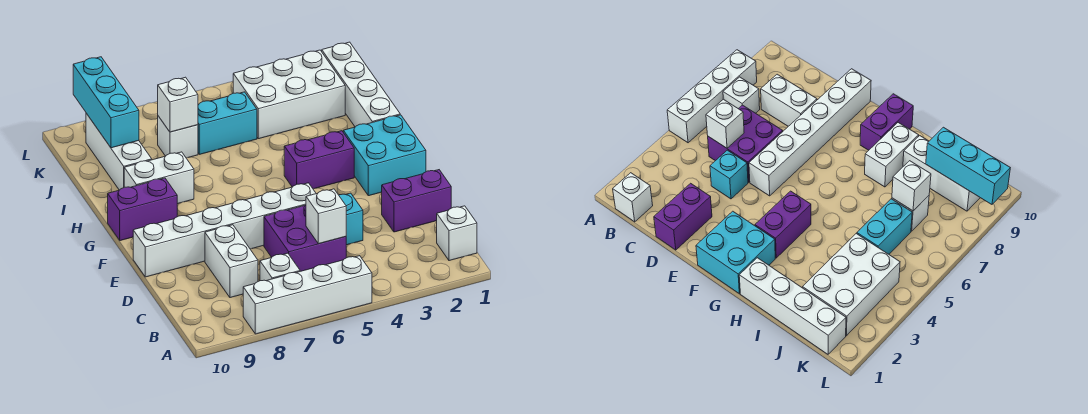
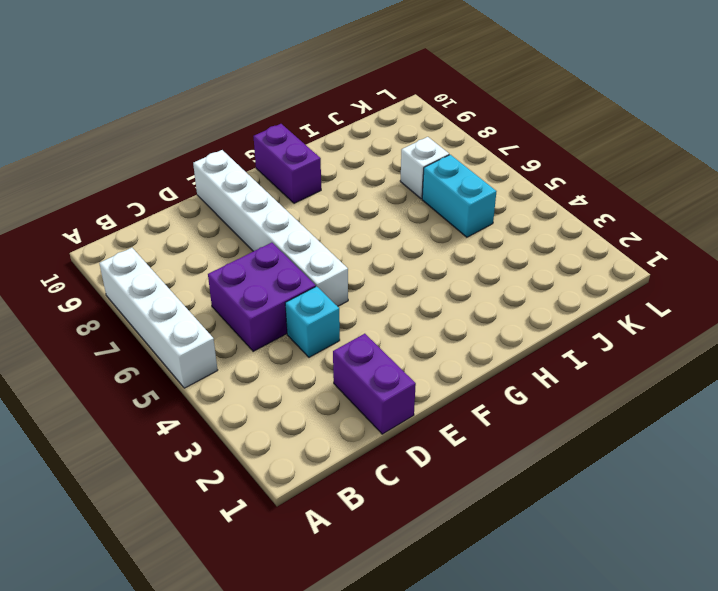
none -> white brick B1 level 1
none -> white brick B7 level 1
none -> white brick C8:D8 level 1

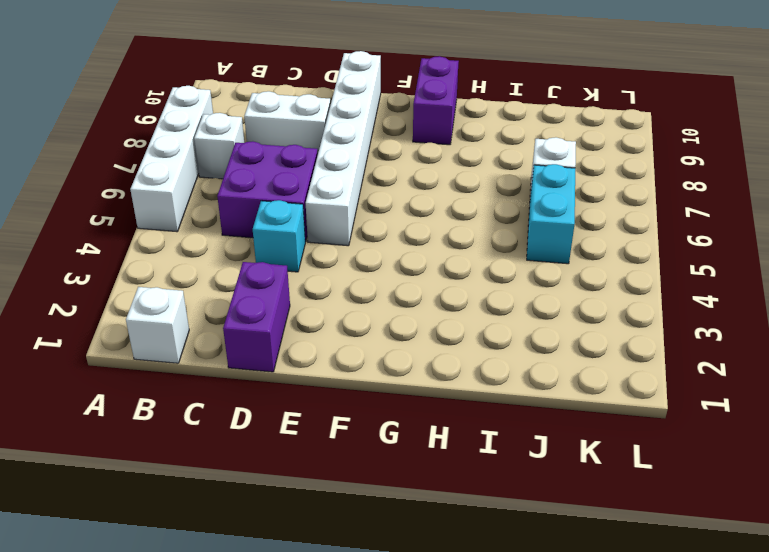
none -> cyan brick F1:G2 level 1
none -> purple brick G3:G4 level 1
none -> white brick H1:K1 level 1

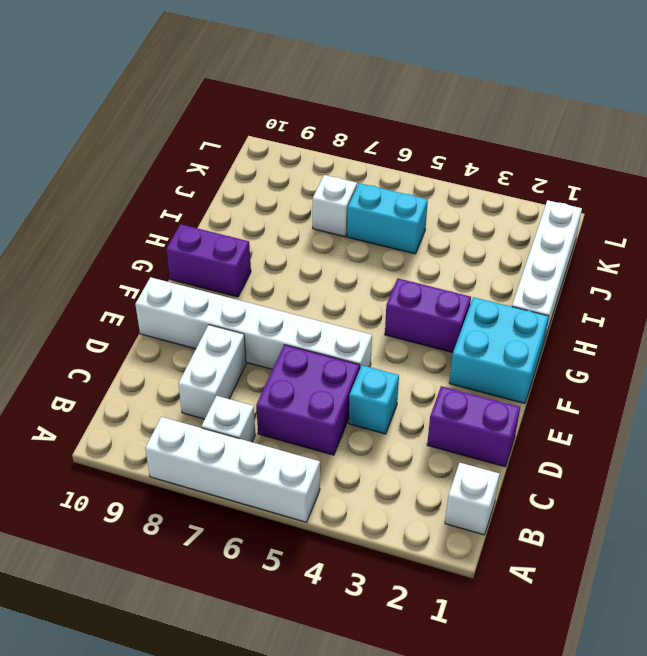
none -> white brick H8:H9 level 1
none -> white brick I9:K9 level 1
none -> white brick J2:K4 level 1

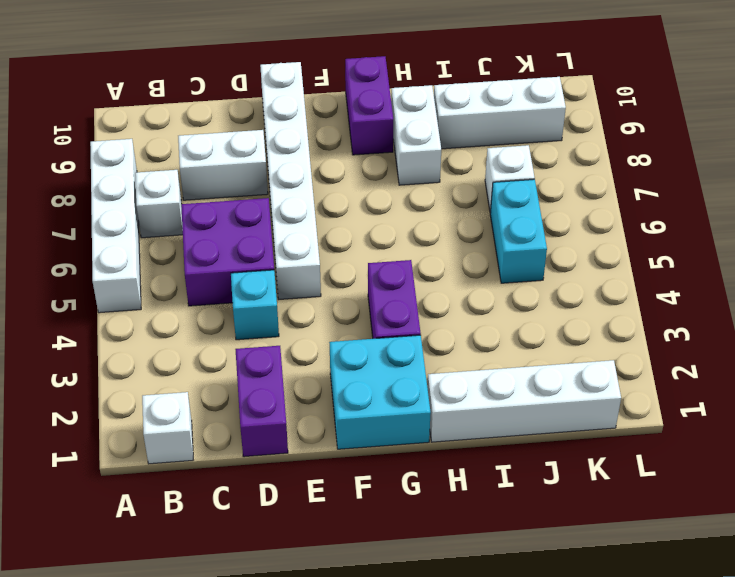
none -> white brick J2:K4 level 1
none -> white brick C5 level 2
none -> white brick J7 level 2

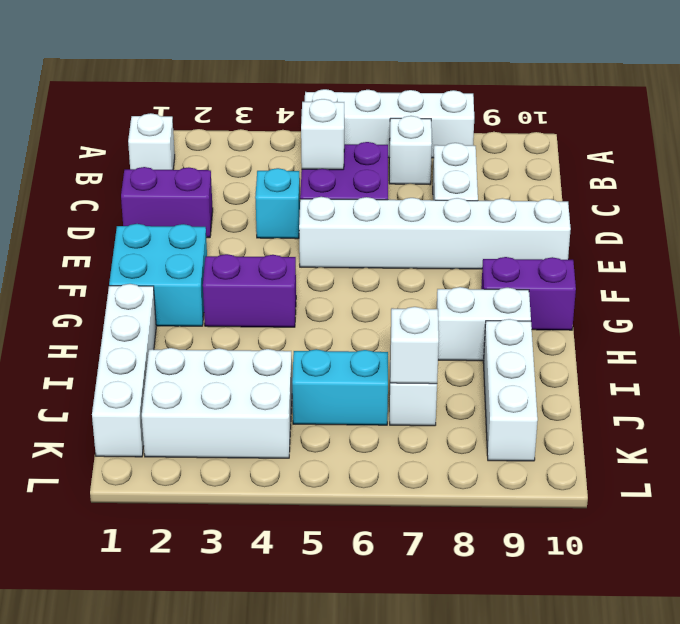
none -> cyan brick J9:L9 level 2

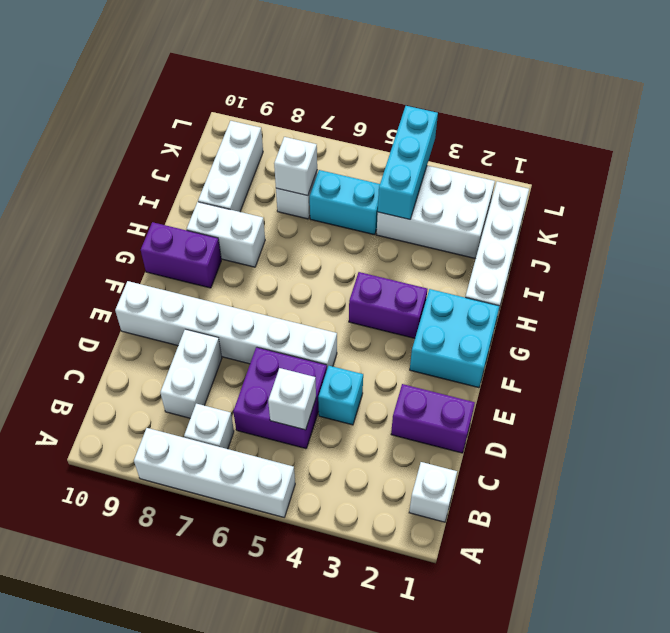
cyan brick J4:L4 level 2 -> cyan brick J9:L9 level 2

